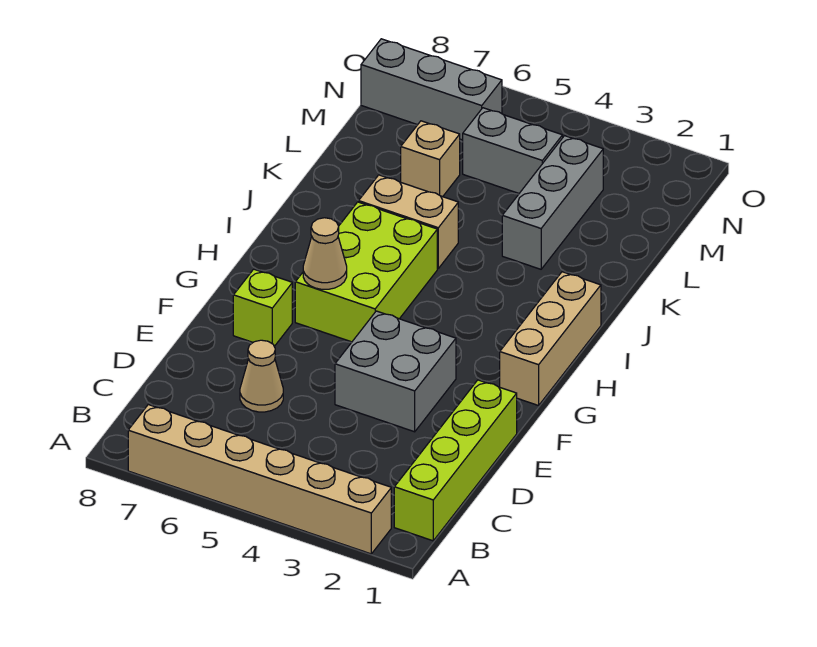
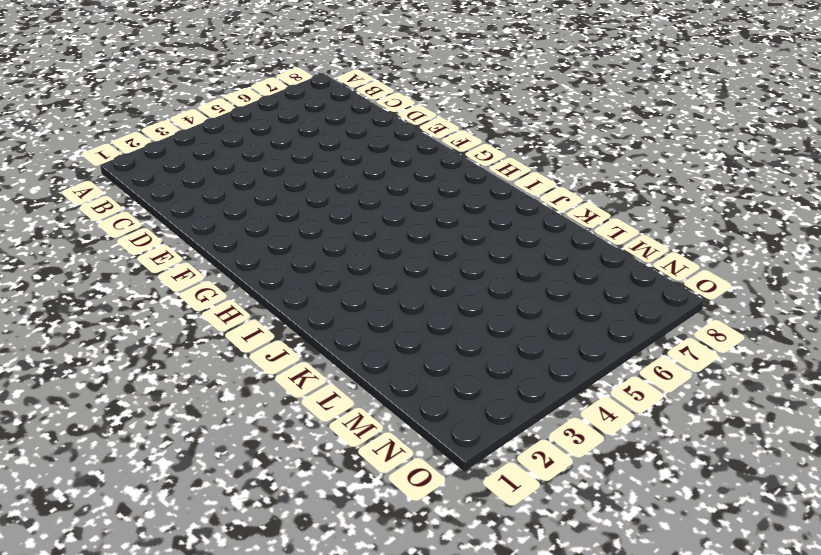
none -> tan brick A2:A7 level 1
none -> lime brick B1:E1 level 1
none -> tan cone D6 level 1

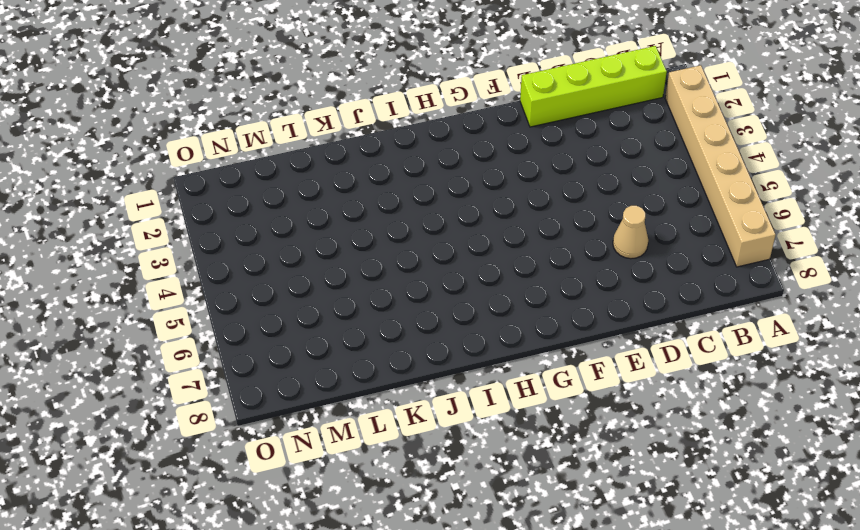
none -> grey brick E3:F4 level 1
none -> lime brick F7 level 1
none -> tan brick G1:I1 level 1

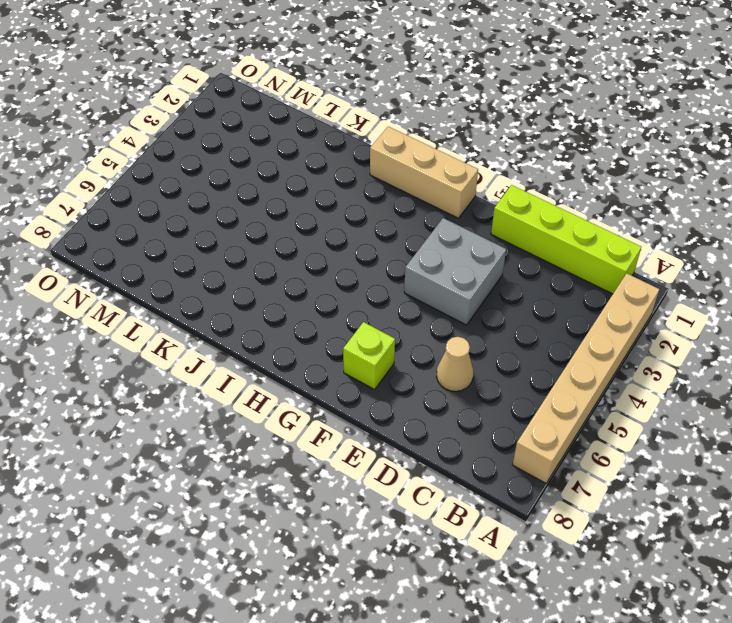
none -> lime brick G5:I6 level 1
none -> tan brick J5:J6 level 1
none -> grey brick K3:M3 level 1

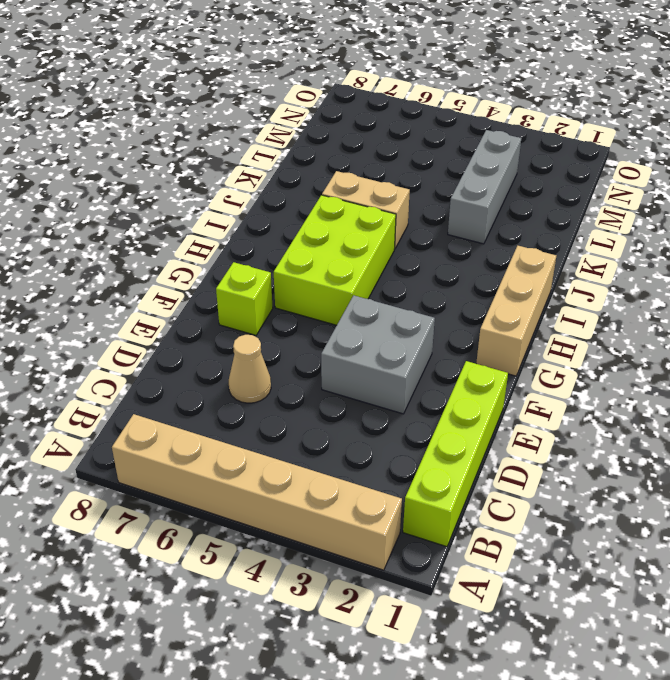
none -> tan brick L6 level 1
none -> grey brick M4:M5 level 1
none -> grey brick N6:N8 level 1

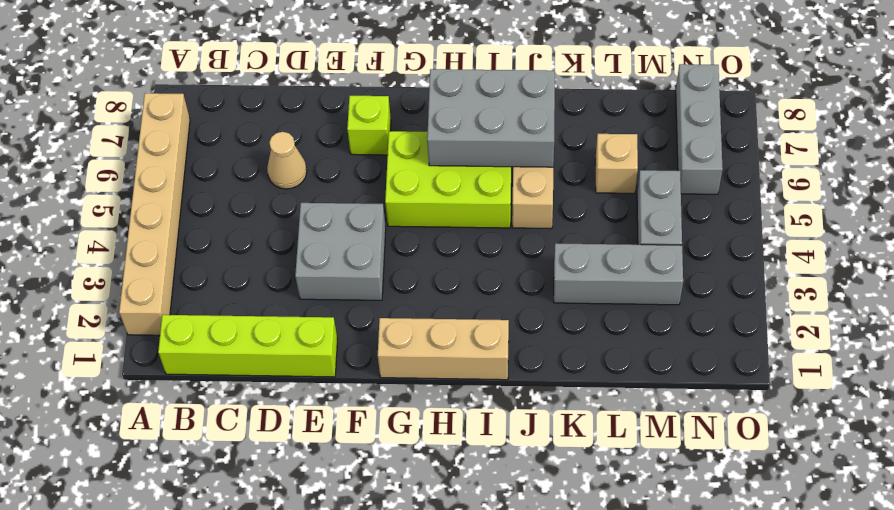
grey brick H6:J7 level 2 -> none
none -> tan cone G6 level 2

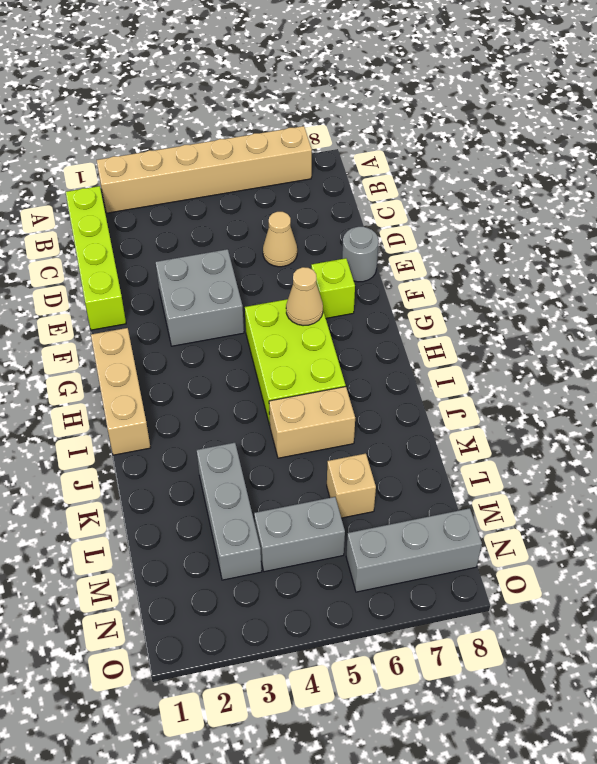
grey round brick E8 level 1 -> none

